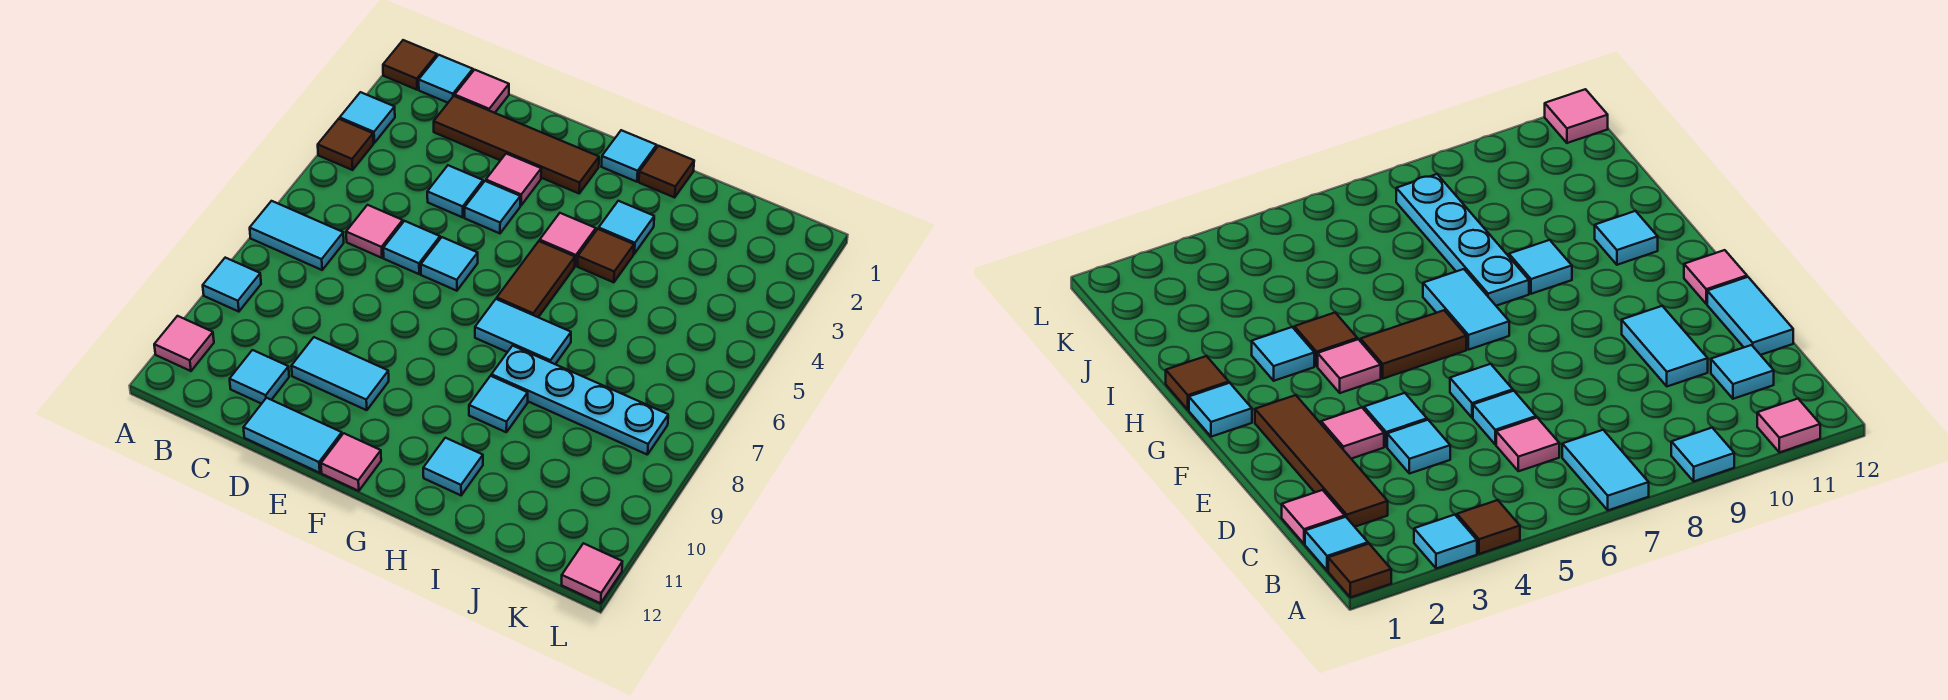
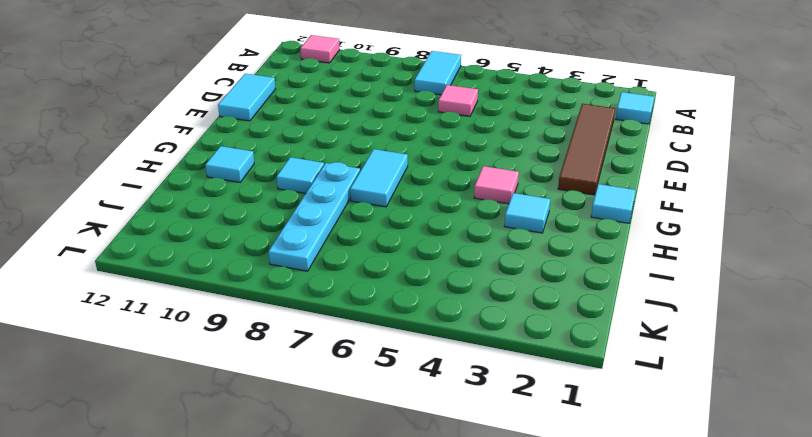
none -> brown tile A1 level 1
none -> cyan tile A3 level 1
none -> brown tile A4 level 1
none -> cyan tile A9 level 1

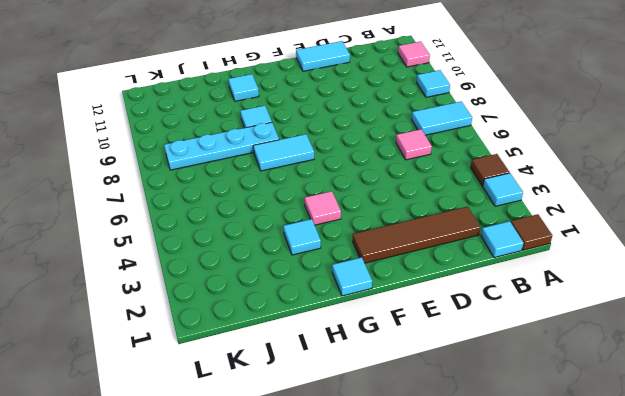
none -> pink tile C1 level 1
none -> cyan tile C11 level 1
none -> cyan tile D4 level 1
none -> cyan tile D6 level 1

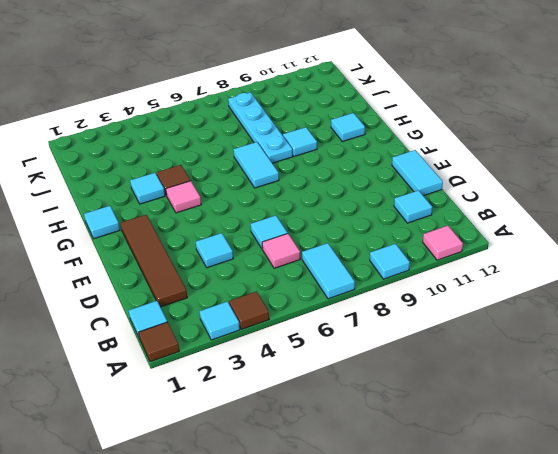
none -> pink tile C1 level 1
none -> cyan tile D10:E10 level 1
none -> pink tile E3 level 1
none -> cyan tile E4 level 1

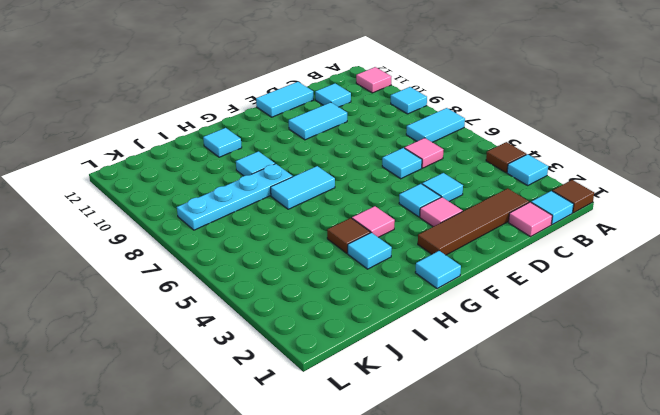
none -> cyan tile E6 level 1
none -> pink tile F12 level 1
none -> brown tile G5:G6 level 1
none -> brown tile H1 level 1

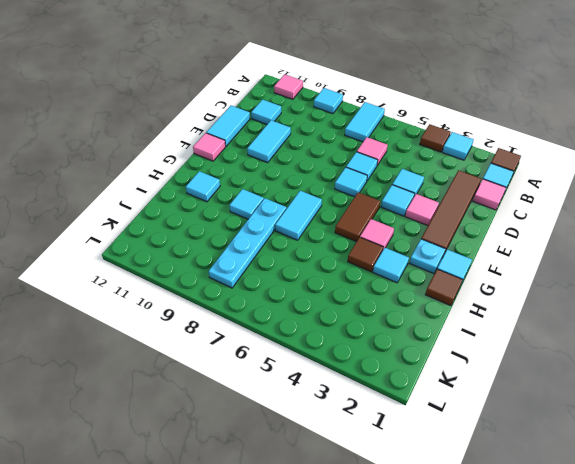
brown tile F5:G5 level 1 -> brown tile G5:G6 level 1
cyan plate G2 level 1 -> none
none -> pink tile L12 level 1

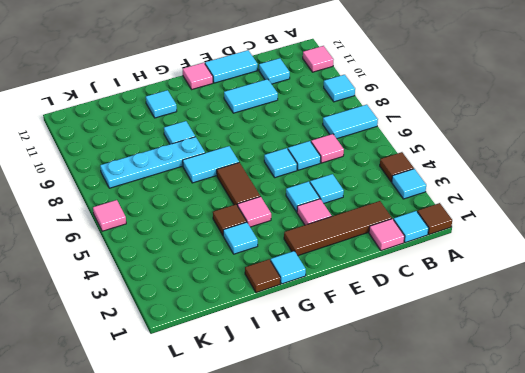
pink tile L6 level 1 -> pink tile L12 level 1

